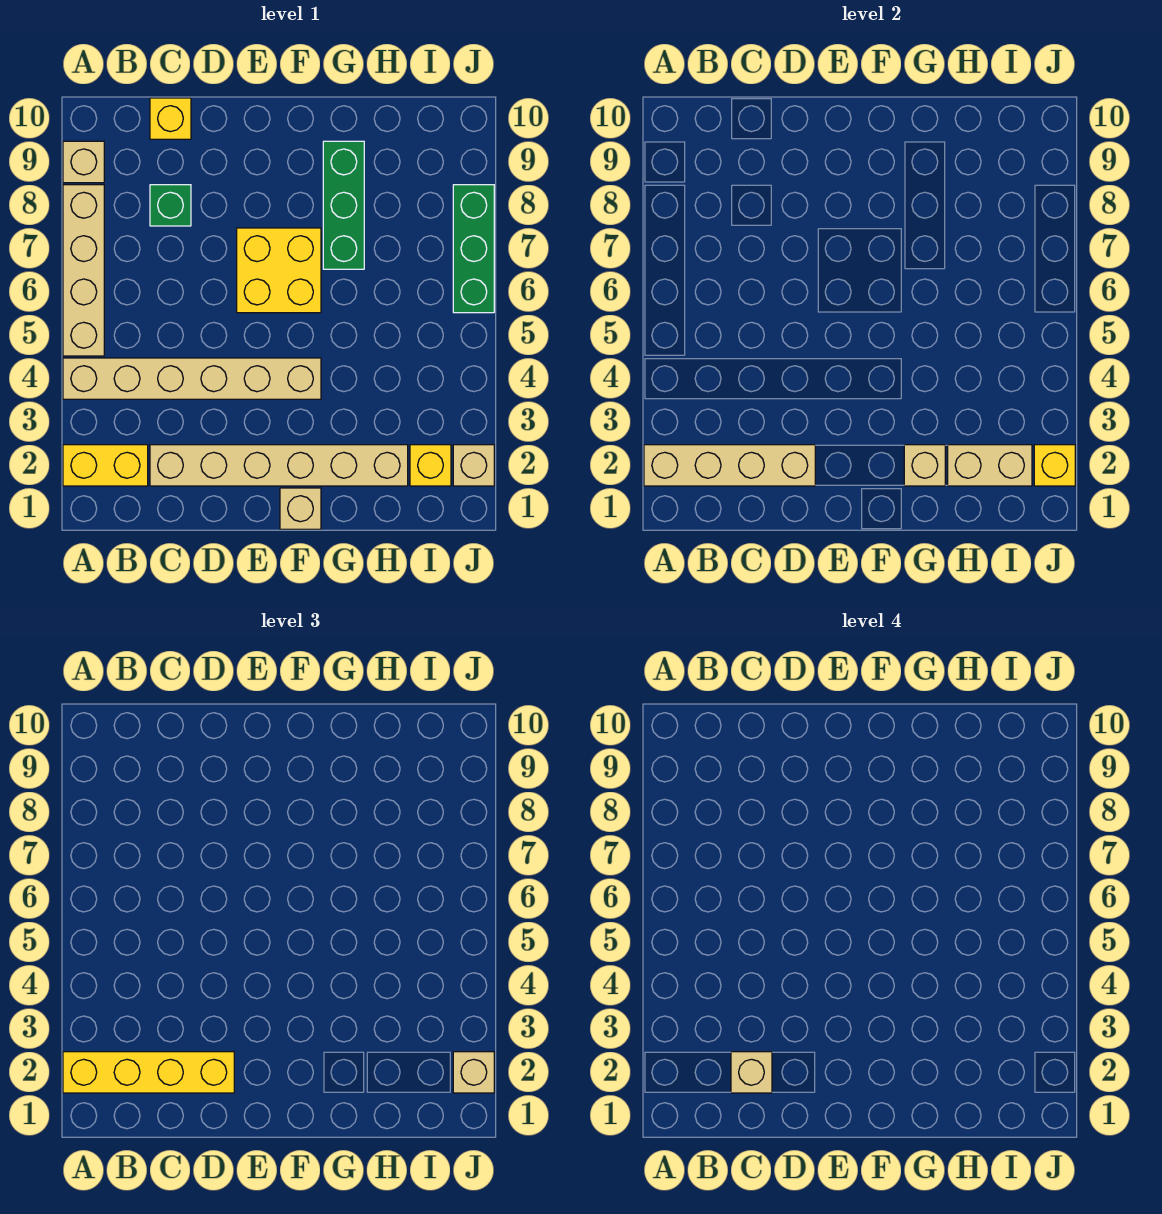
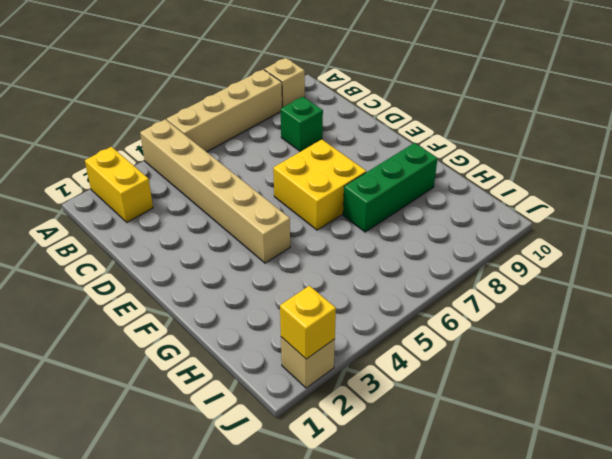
none -> tan brick C2:H2 level 1
none -> yellow brick C10 level 1
none -> tan brick F1 level 1

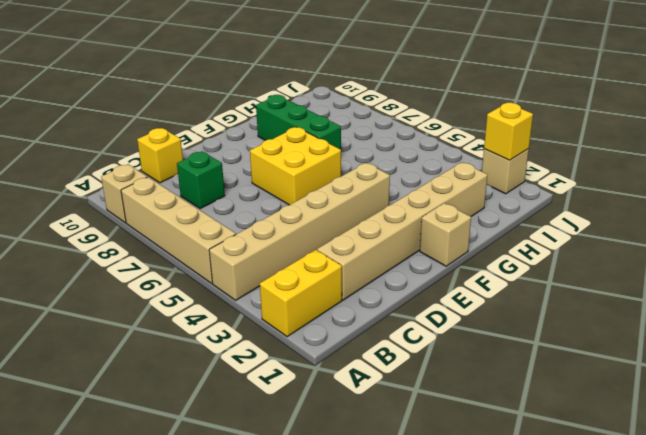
none -> yellow brick I2 level 1
none -> green brick J6:J8 level 1
none -> tan brick A2:D2 level 2

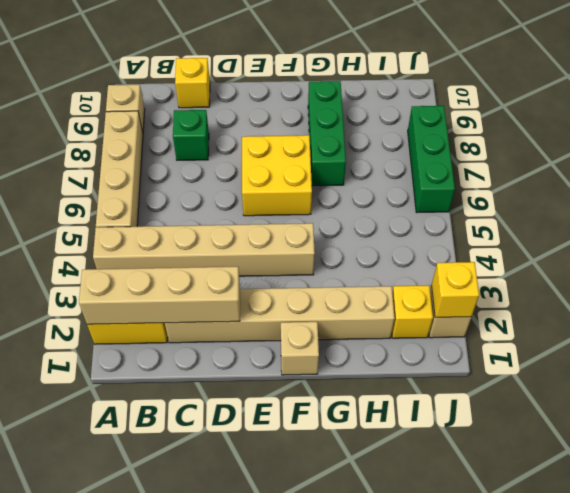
none -> tan brick G2 level 2
none -> tan brick H2:I2 level 2
none -> yellow brick A2:D2 level 3

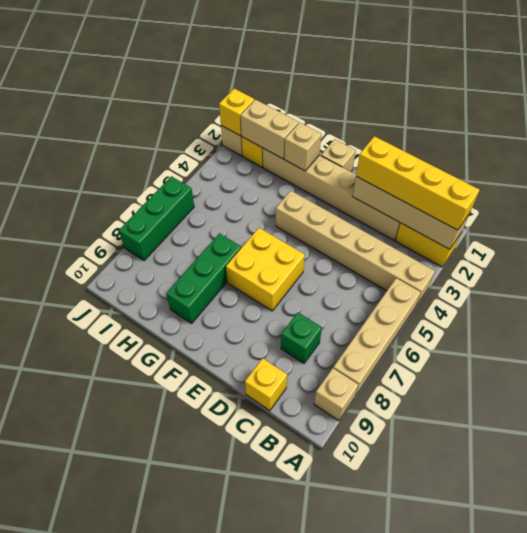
none -> tan brick J2 level 3
none -> tan brick C2 level 4

